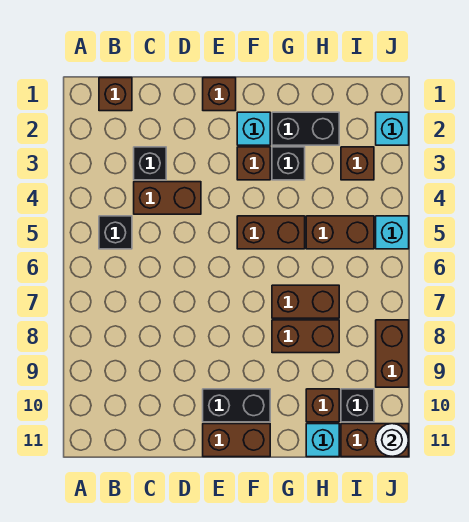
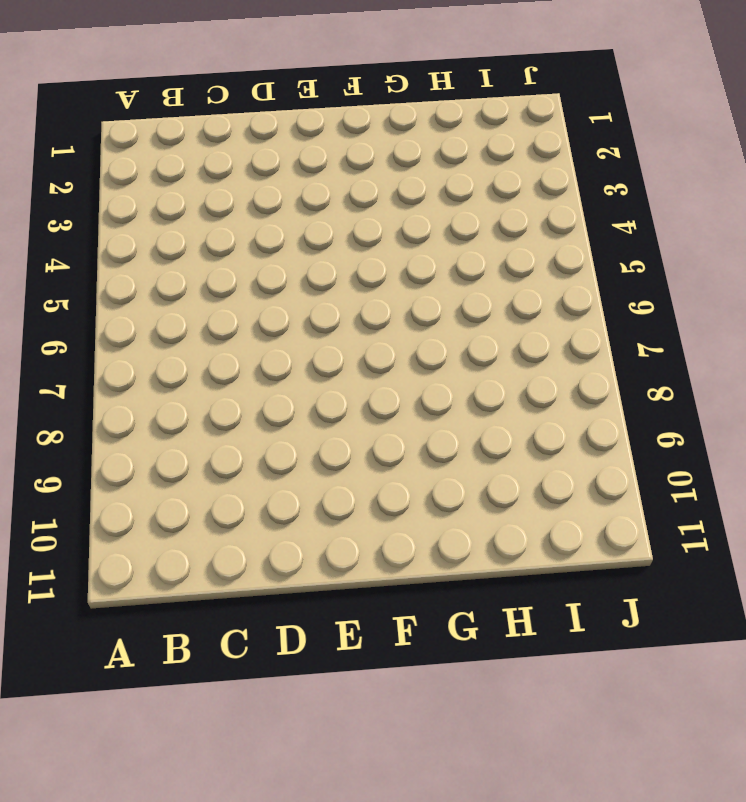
none -> brown brick B1 level 1
none -> black brick B5 level 1
none -> black brick C3 level 1

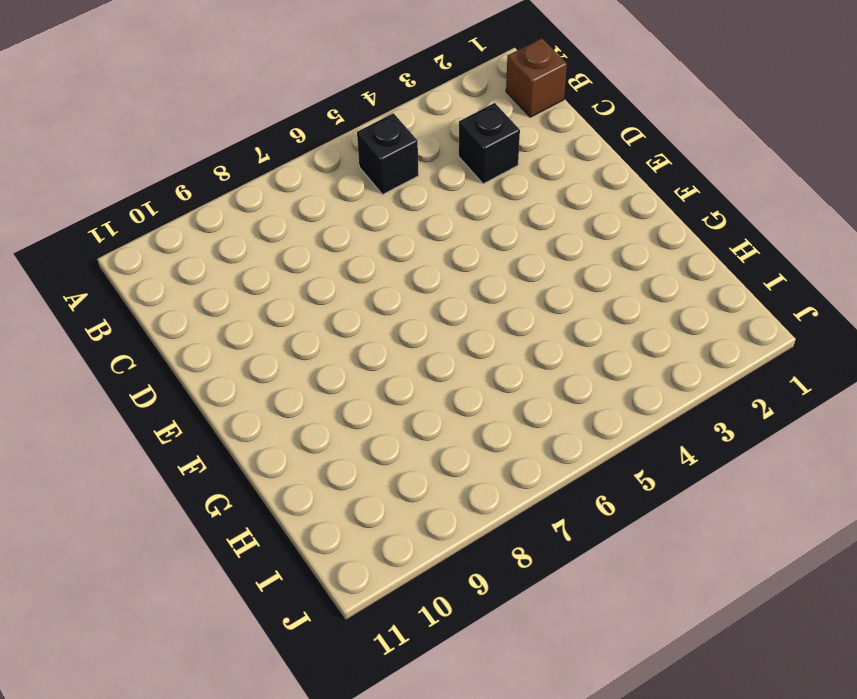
none -> brown brick C4:D4 level 1
none -> brown brick E1 level 1
none -> black brick E10:F10 level 1

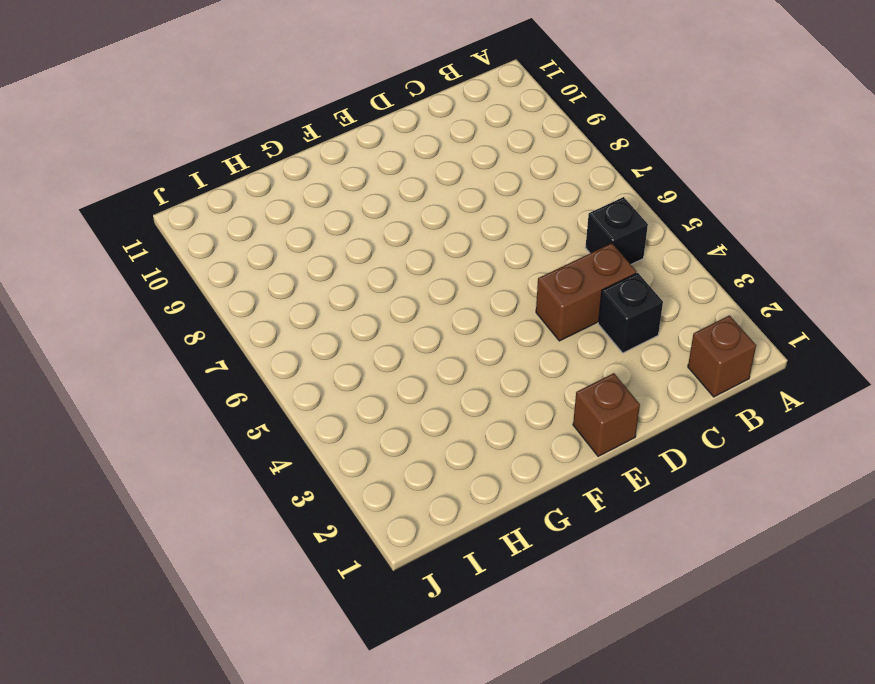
none -> black brick E10:F10 level 1
none -> brown brick E11:F11 level 1
none -> cyan brick F2 level 1

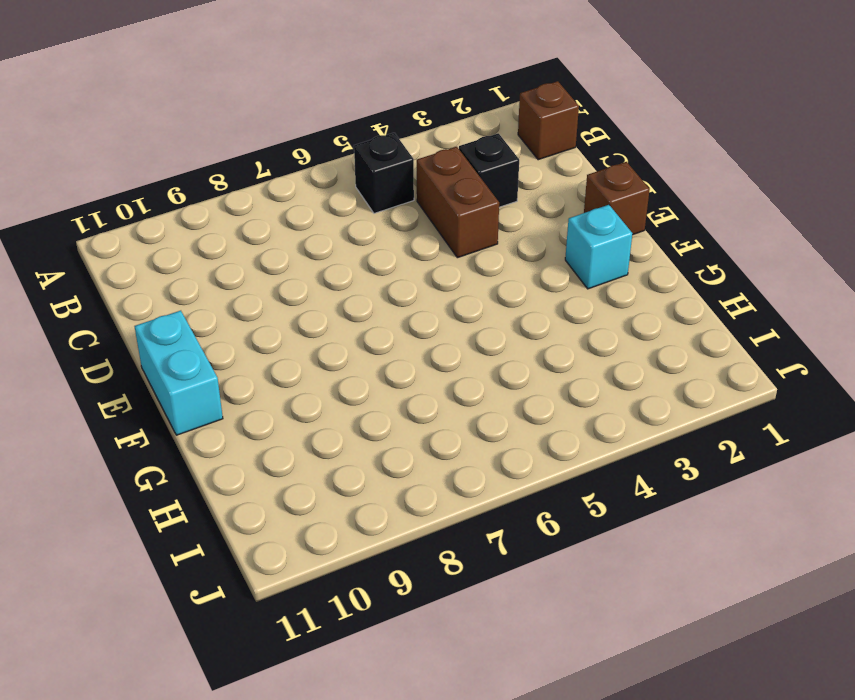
cyan brick E11:F11 level 1 -> brown brick E11:F11 level 1
none -> black brick E10:F10 level 1
none -> brown brick F3 level 1
none -> brown brick F5:G5 level 1

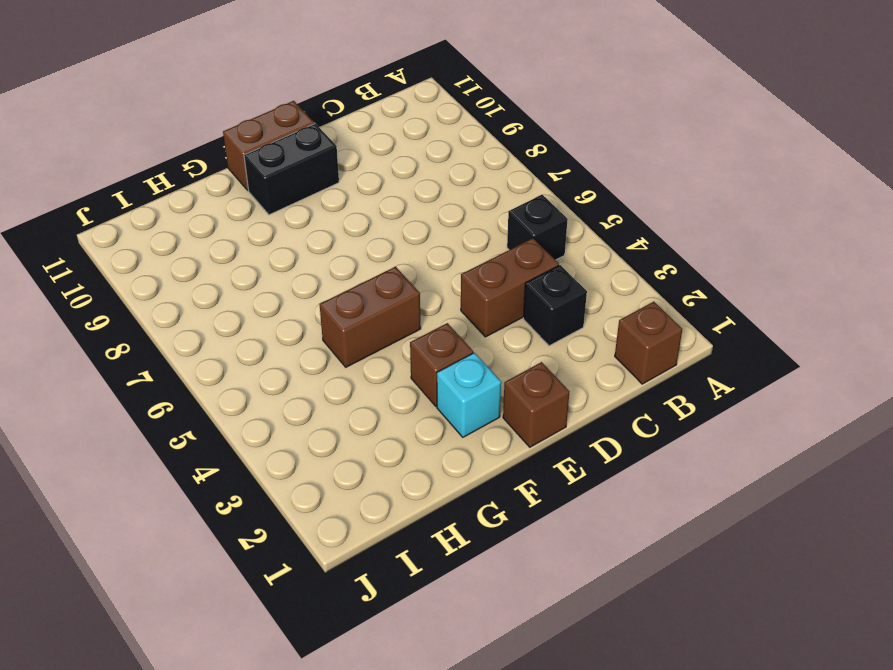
none -> black brick G2:H2 level 1
none -> black brick G3 level 1
none -> brown brick G7:H7 level 1

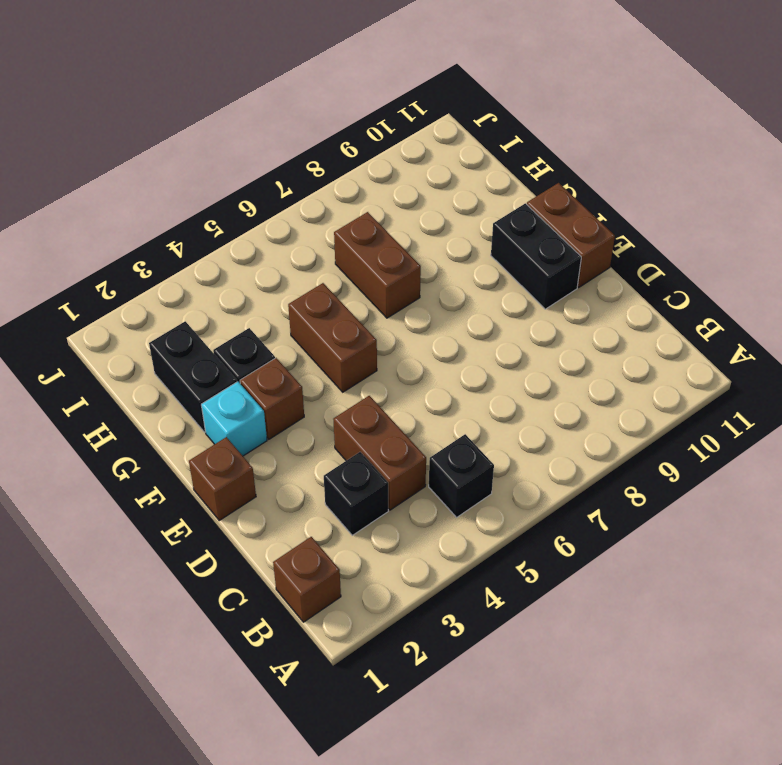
none -> brown brick G8:H8 level 1
none -> brown brick H5:I5 level 1
none -> brown brick H10 level 1

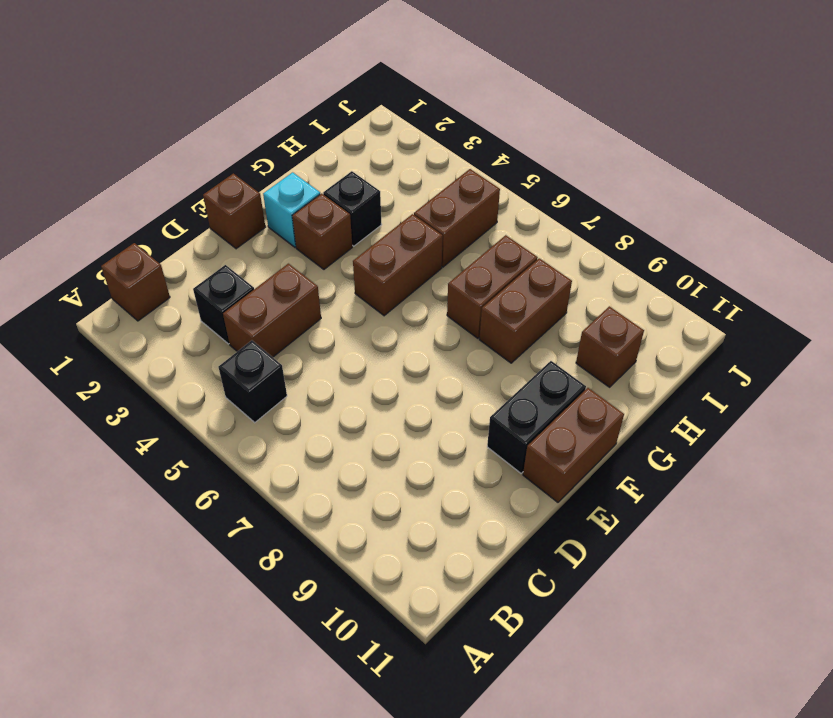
none -> black brick G2:H2 level 1
none -> cyan brick H11 level 1
none -> brown brick I3 level 1

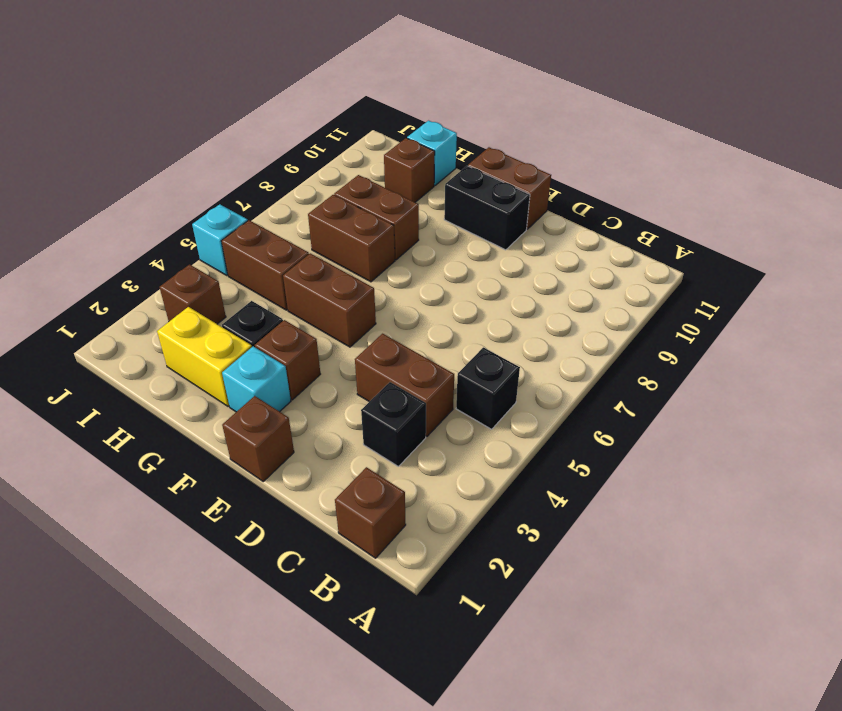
yellow brick G2:H2 level 1 -> black brick G2:H2 level 1
none -> black brick I10 level 1
none -> brown brick I11:J11 level 1
none -> cyan brick J2 level 1

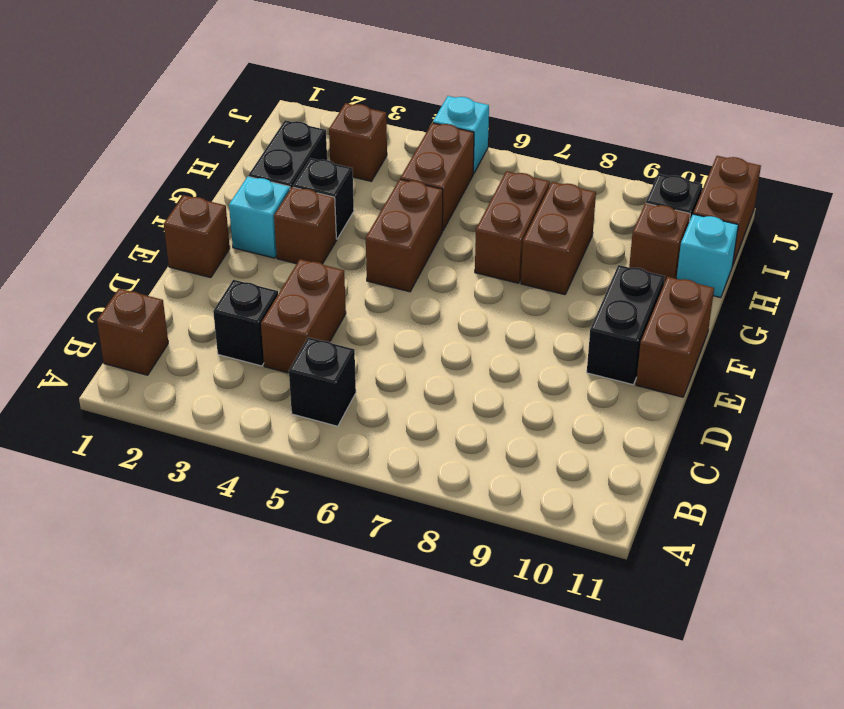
none -> cyan brick J2 level 1
none -> brown brick J8:J9 level 1
none -> white round brick J11 level 2

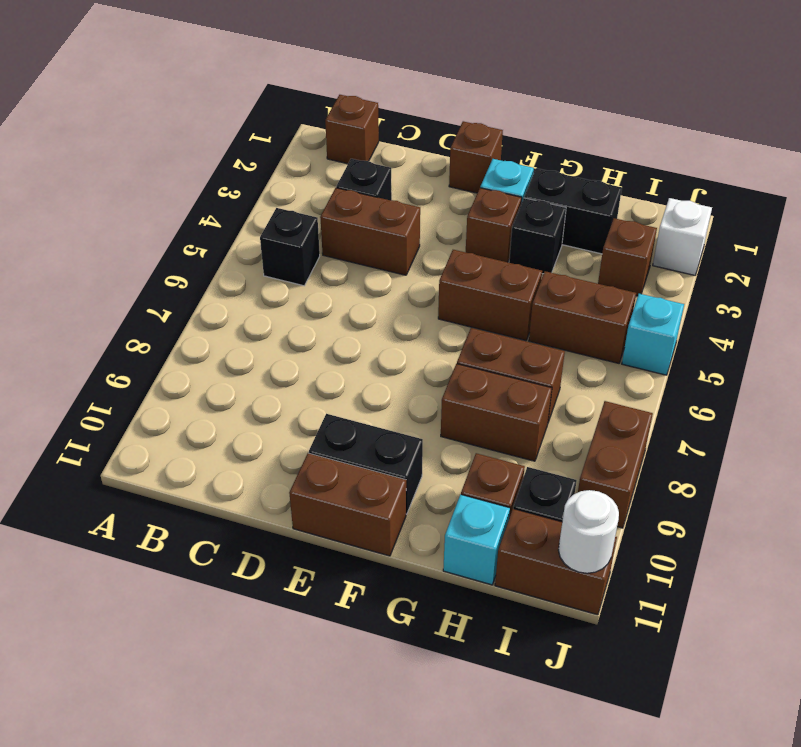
white brick J2 level 1 -> cyan brick J2 level 1

